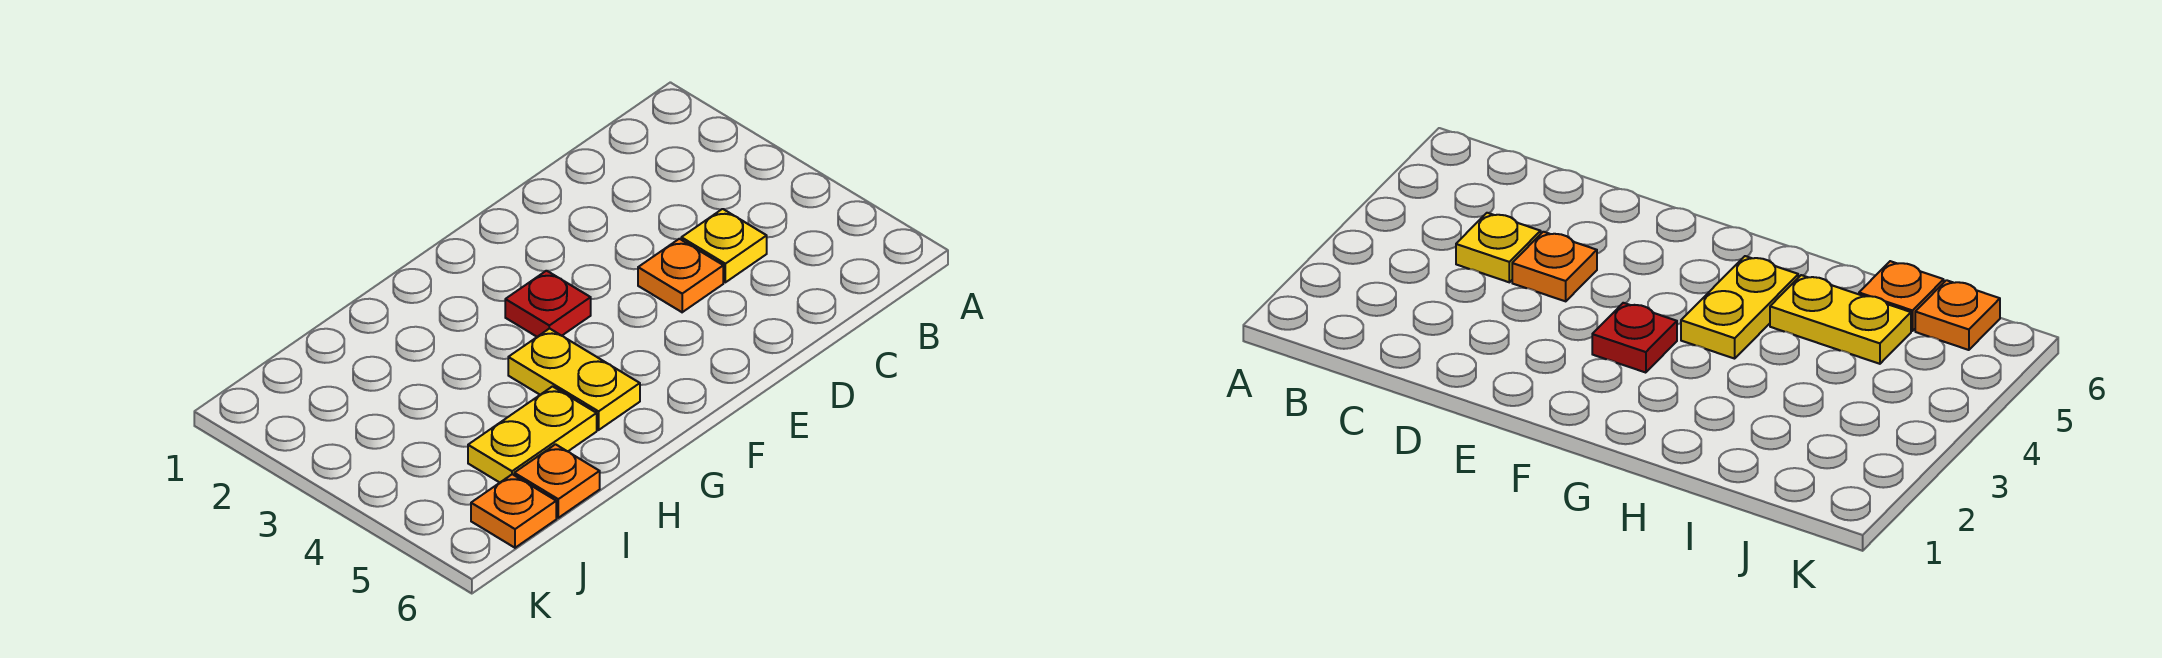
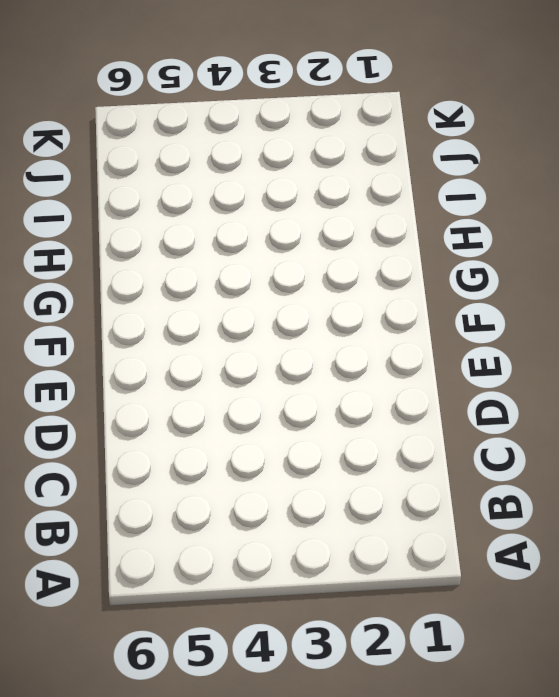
none -> yellow plate C4 level 1
none -> orange plate D4 level 1

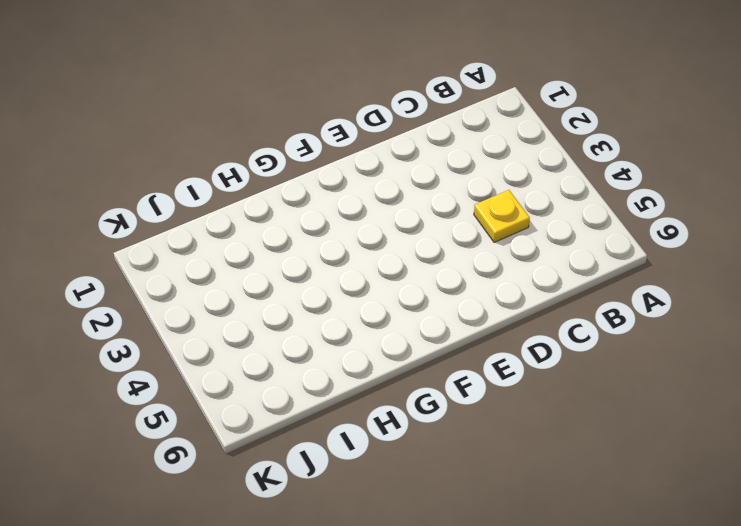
none -> orange plate D4 level 1
none -> red plate F3 level 1

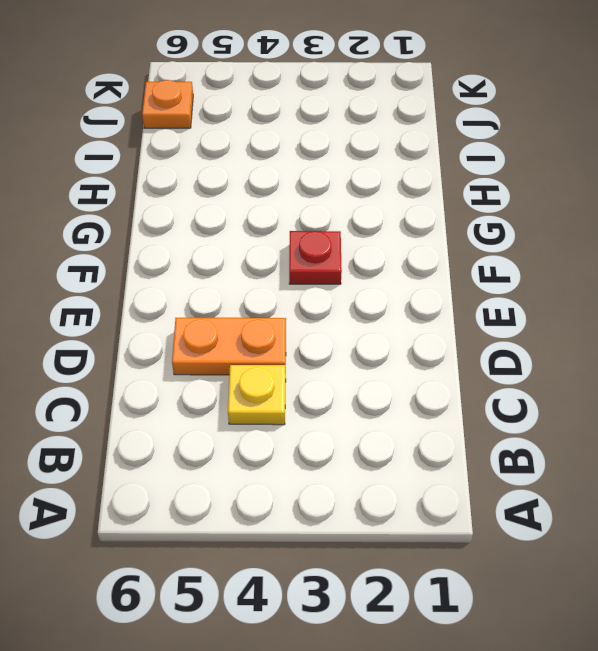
orange plate D4:D5 level 1 -> orange plate D4 level 1
none -> yellow plate G4:G5 level 1
none -> yellow plate H5:I5 level 1

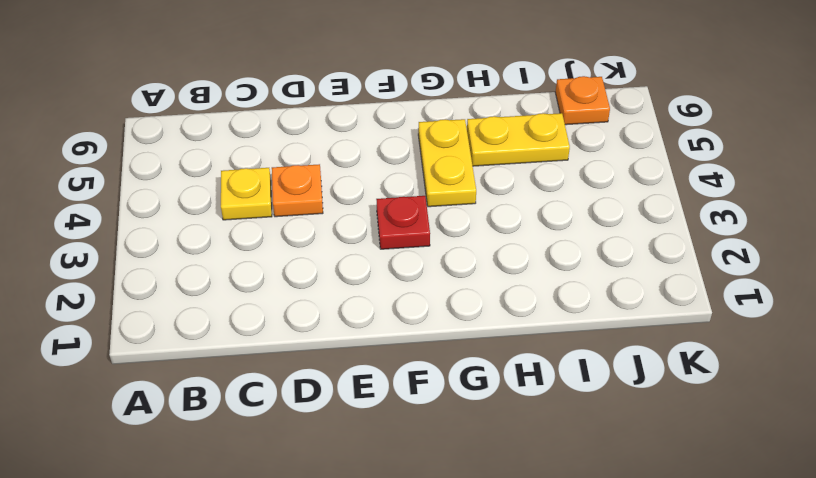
none -> orange plate I6 level 1

